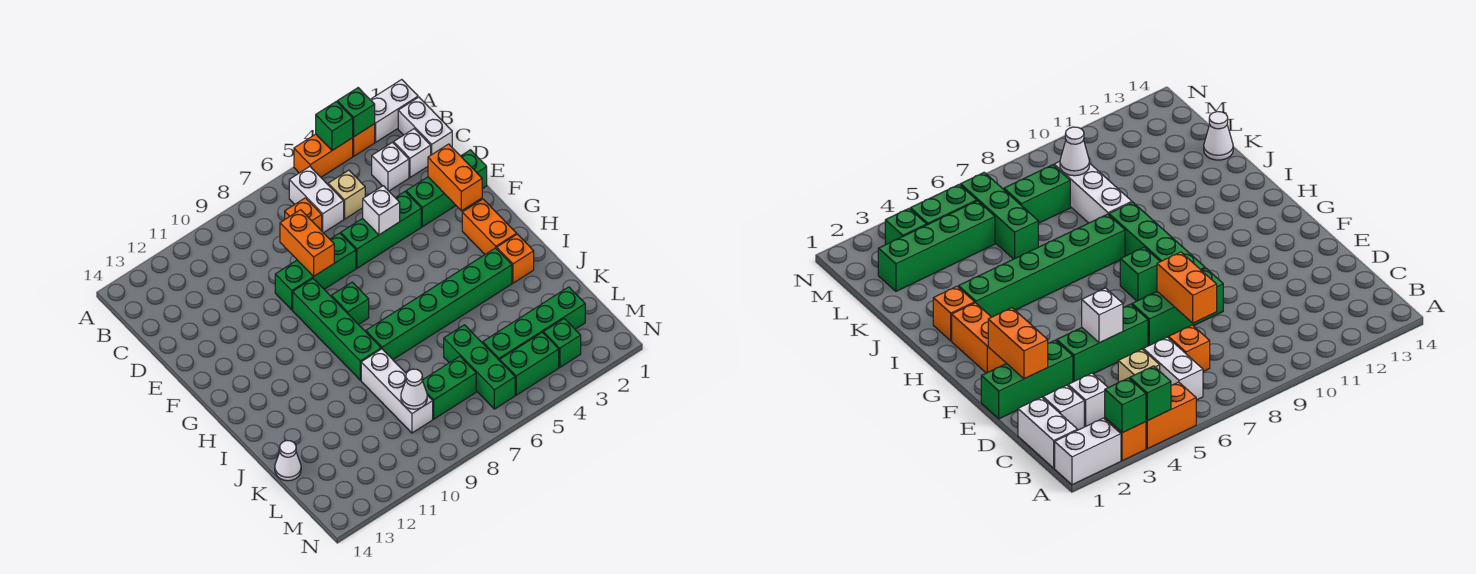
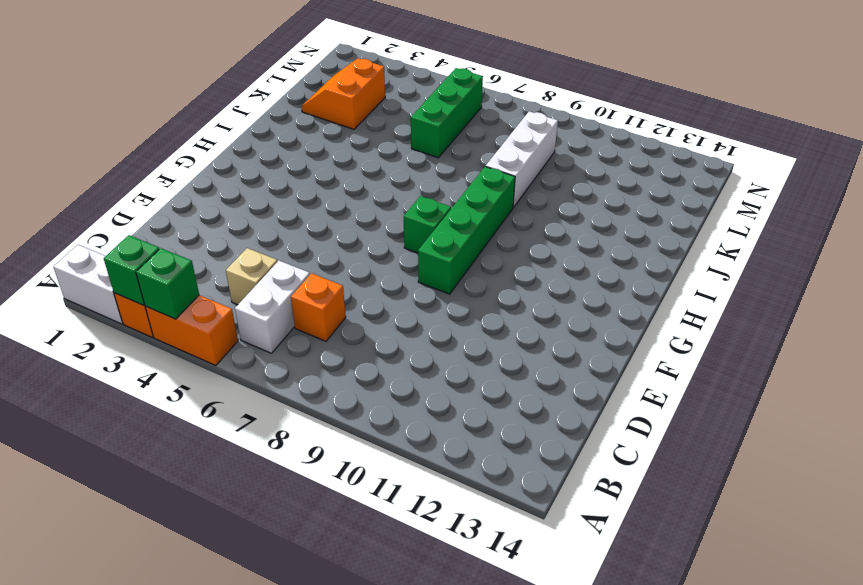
orange slope K2:L3 level 1 top 3 -> green brick L2:L5 level 1
none -> white brick B1:C1 level 1
none -> white brick C2 level 1
none -> white brick C3 level 1
none -> green brick E1:E3 level 1

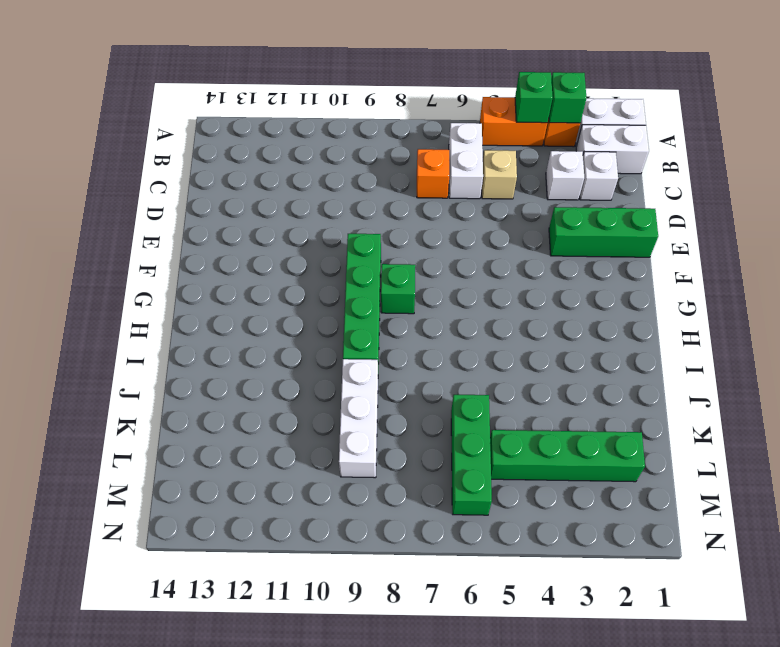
white brick B1:B2 level 1 -> white brick B1:C1 level 1
none -> green brick E4:E6 level 1
none -> green brick E7:E9 level 1
none -> orange brick G2:H2 level 1
none -> orange brick I2 level 1

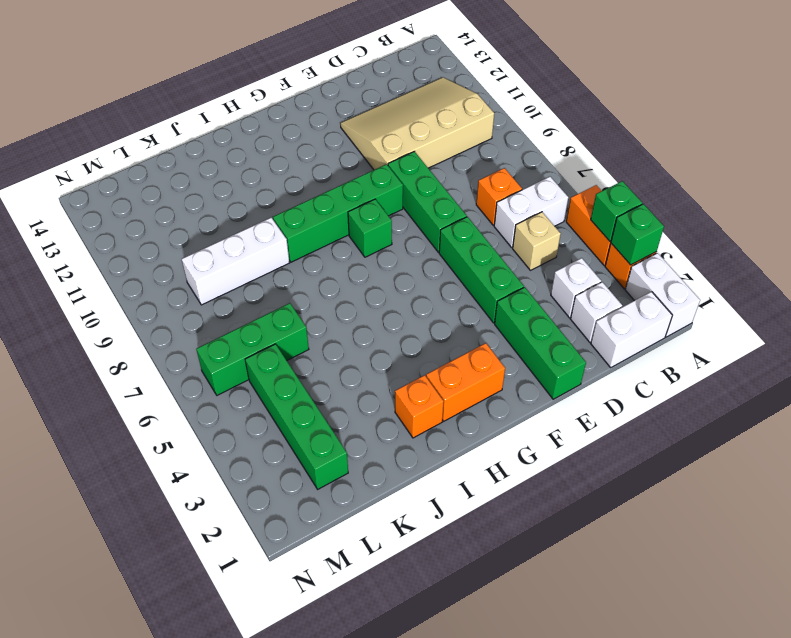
tan slope B10:E12 level 1 top 10 -> none
none -> green brick I3:I8 level 1
none -> white cone K14 level 1
none -> green brick L7:L8 level 1
none -> green brick M3 level 1

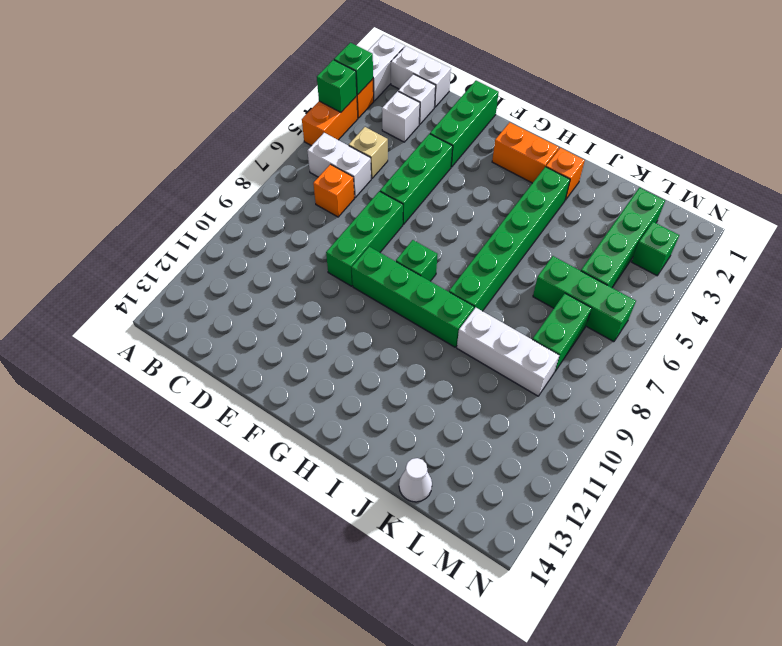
none -> green brick M4:M5 level 1
none -> orange brick D8:E8 level 2
none -> orange brick E2:F2 level 2
none -> white brick E5 level 2

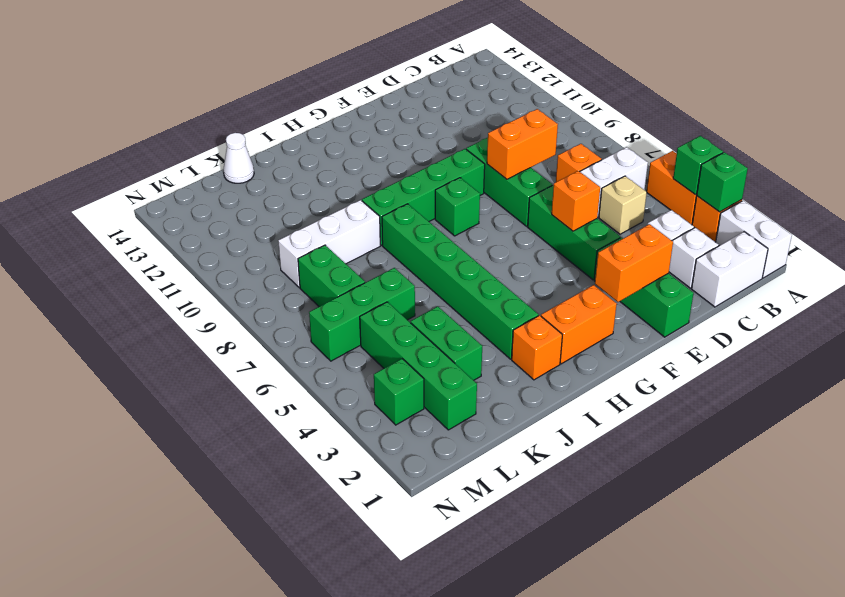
orange brick E5 level 2 -> white brick E5 level 2
green brick K3:K4 level 1 -> green brick M4:M5 level 1
none -> white cone L9 level 2

